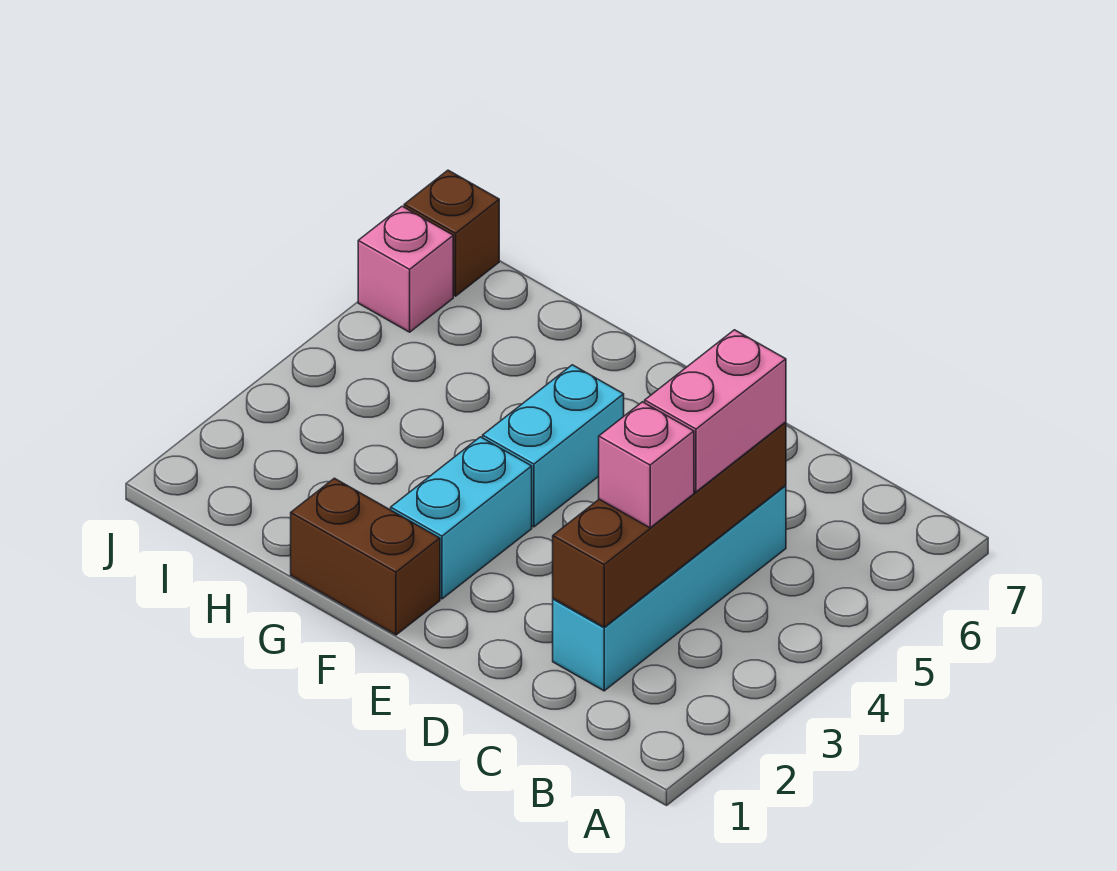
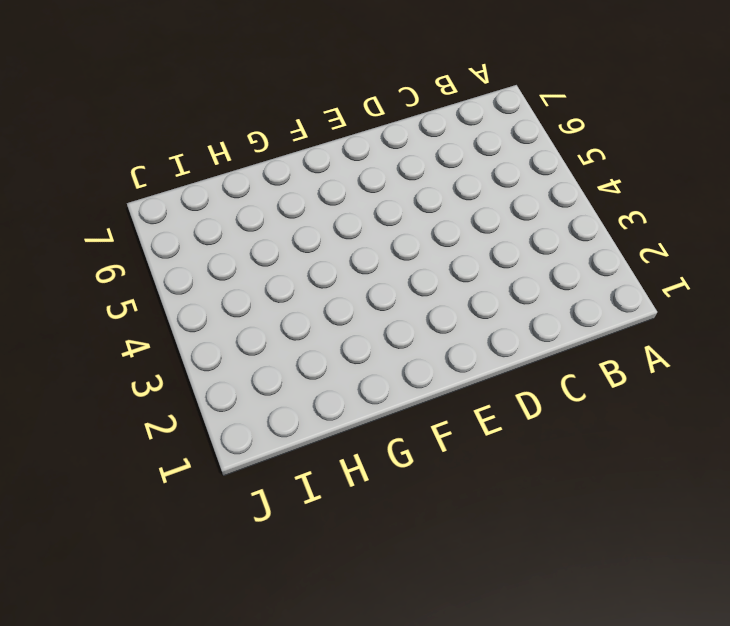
none -> cyan brick C2:C5 level 1
none -> brown brick F1:G1 level 1

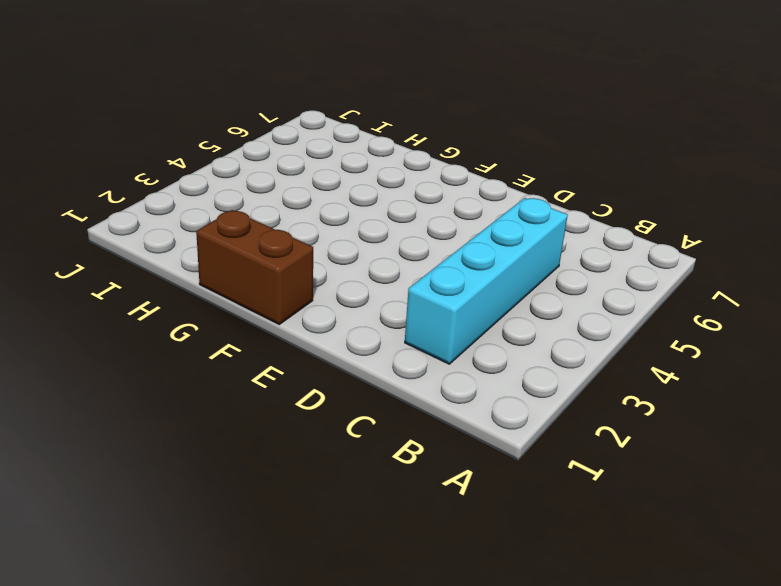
none -> cyan brick F2:F3 level 1
none -> cyan brick F4:F5 level 1

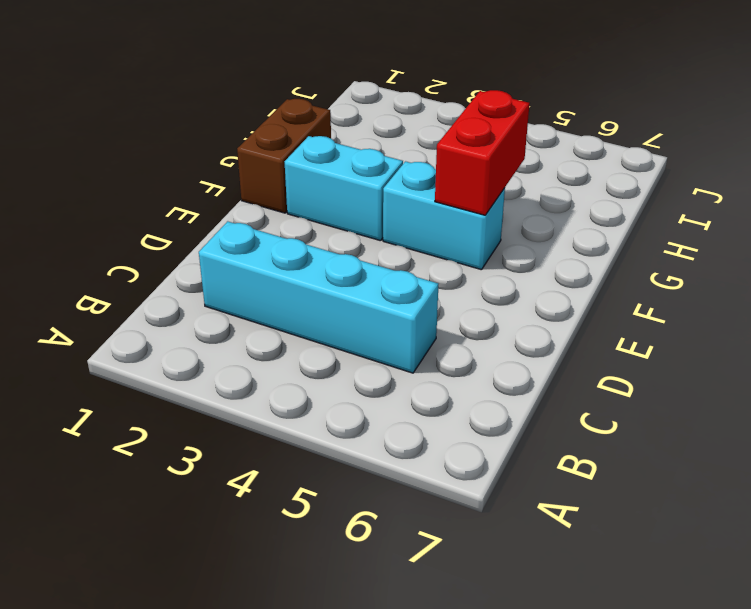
red brick F5:G5 level 2 -> none
none -> pink brick J6 level 1
none -> brown brick J7 level 1

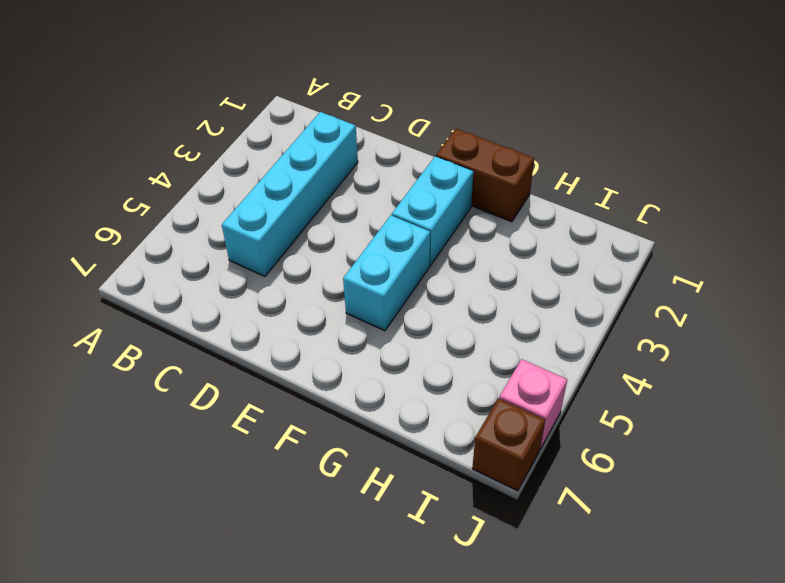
none -> brown brick C2:C5 level 2
none -> pink brick C3 level 3

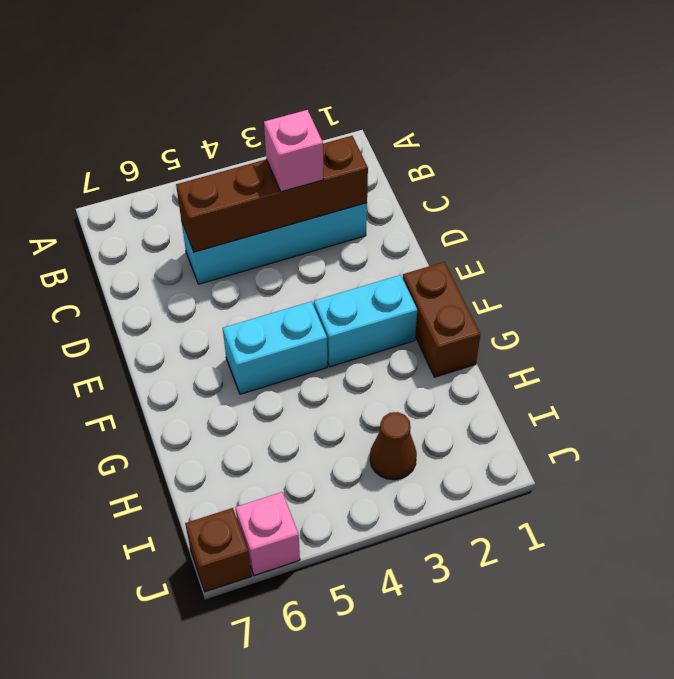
brown cone I3 level 1 -> none
none -> pink brick C4:C5 level 3

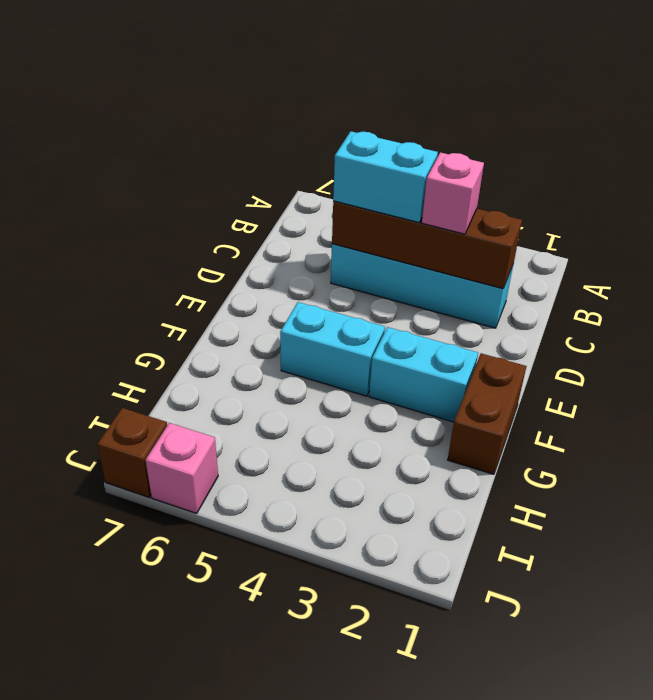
cyan brick C4:C5 level 3 -> pink brick C4:C5 level 3

